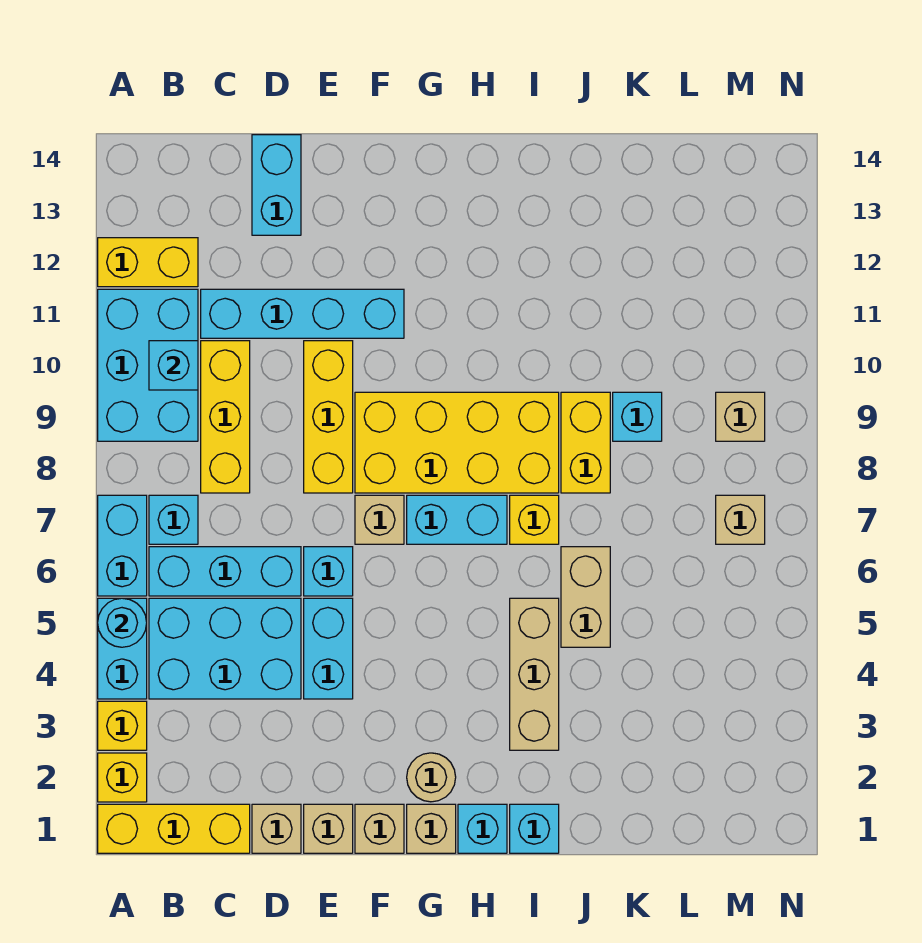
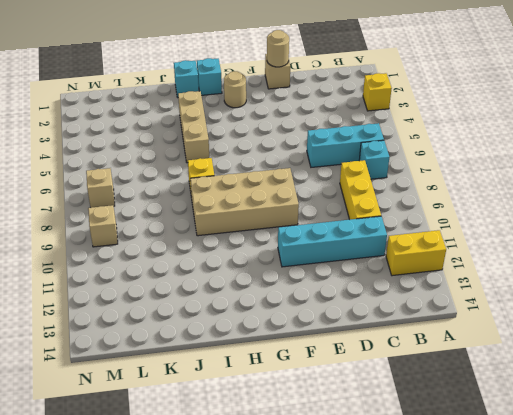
tan round brick E1 level 2 -> none
tan brick F8:I9 level 1 -> yellow brick F8:I9 level 1
none -> yellow brick A1:C1 level 1
none -> yellow brick A2 level 1
none -> cyan brick A4:A5 level 1
none -> cyan brick A6:A7 level 1

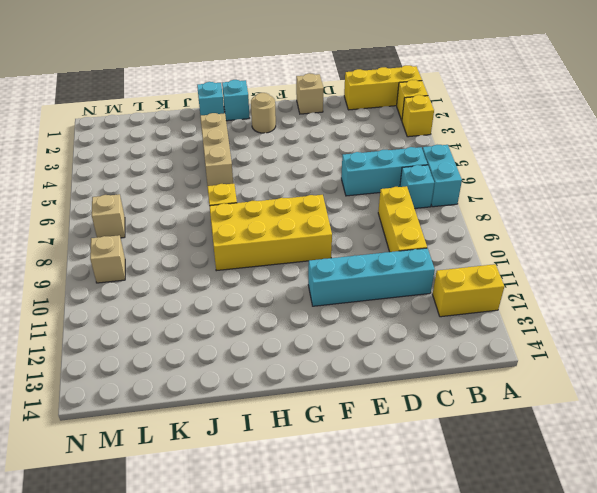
none -> cyan brick A4:A5 level 1
none -> cyan brick A9:B11 level 1
none -> cyan brick B4:D5 level 1
none -> tan brick D1 level 1

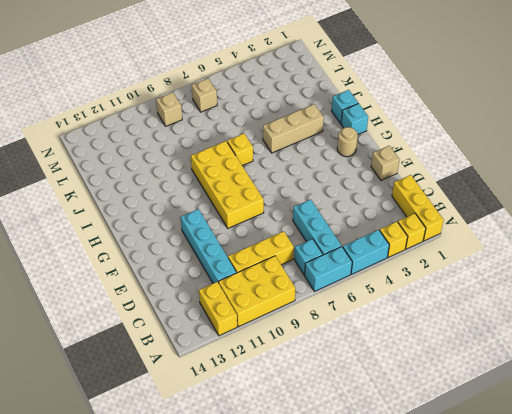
yellow brick A9:B11 level 1 -> cyan brick A9:B11 level 1
none -> cyan brick B4:D5 level 1
none -> tan brick D1 level 1
none -> cyan brick D13:D14 level 1
none -> cyan brick E4:E5 level 1

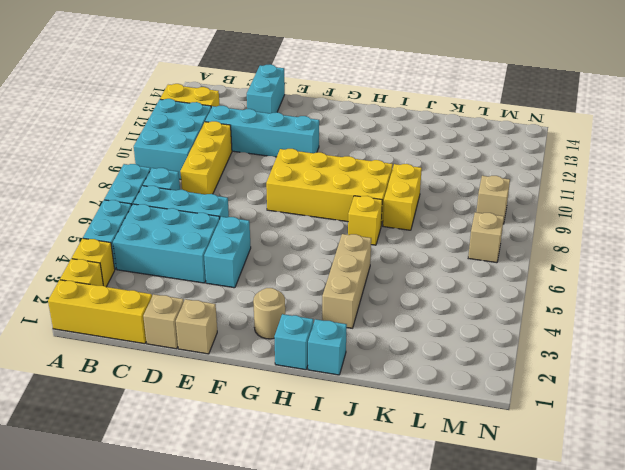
none -> cyan brick E6 level 1
none -> yellow brick E8:E10 level 1
none -> tan brick F1 level 1
none -> tan brick F7 level 1

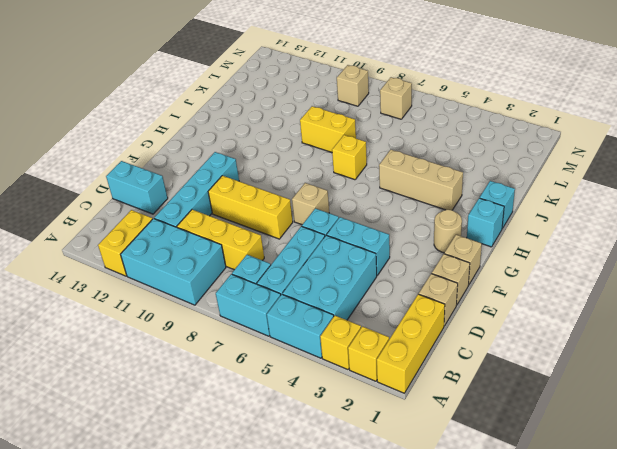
none -> yellow brick F8:I9 level 1
none -> tan brick G1 level 1
none -> cyan brick G7:H7 level 1
none -> tan brick J5:J6 level 1

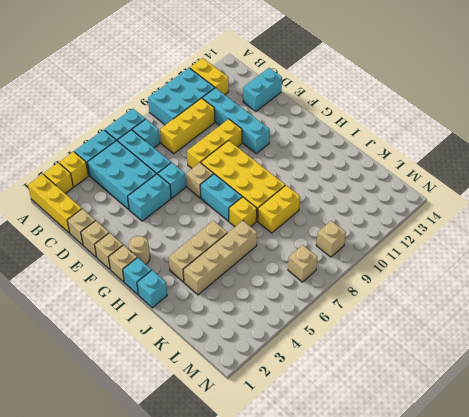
tan brick J3:J6 level 1 -> tan brick J5:J6 level 1
none -> cyan brick K9 level 1
none -> cyan round brick A5 level 2
none -> cyan brick B10 level 2

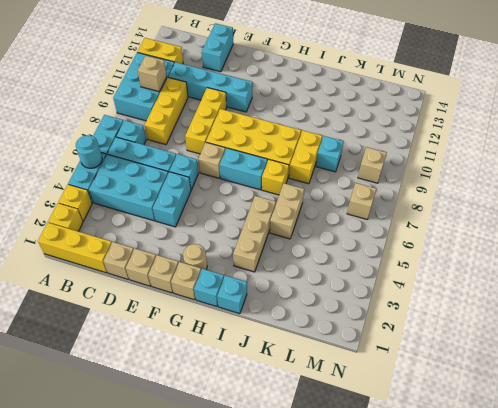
tan brick B10 level 2 -> cyan brick B10 level 2

